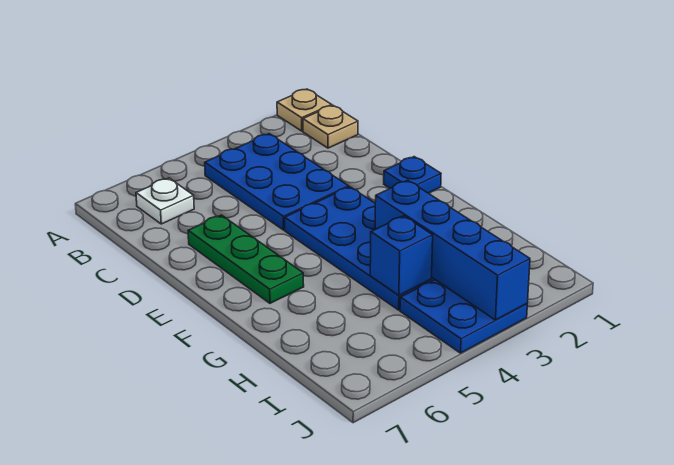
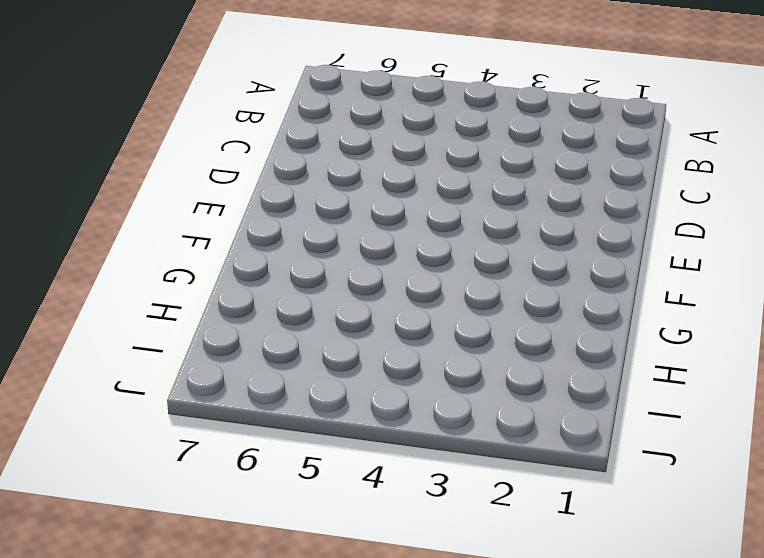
none -> tan plate A1 level 1
none -> tan plate B1 level 1

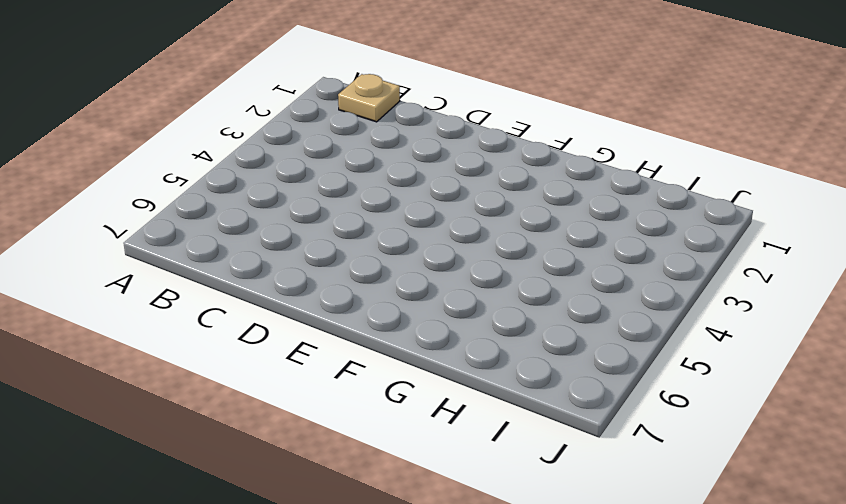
none -> tan plate A1 level 1
none -> blue plate B3:D4 level 1

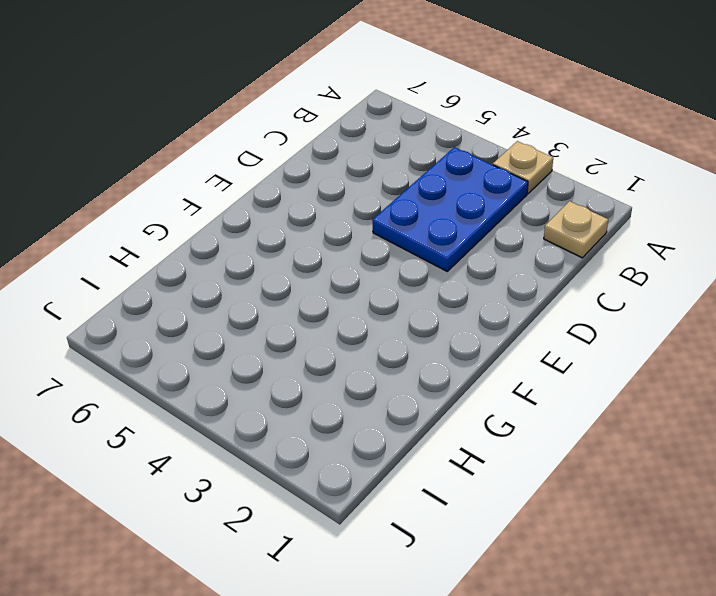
tan plate A3 level 1 -> tan plate A1 level 1
none -> white plate B6 level 1
none -> green plate D6:F6 level 1

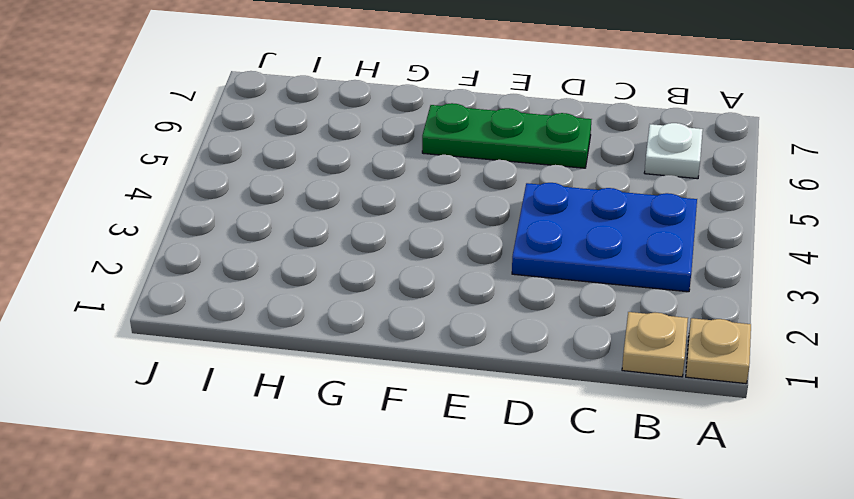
none -> blue plate E1 level 1
none -> blue plate E3:H4 level 1

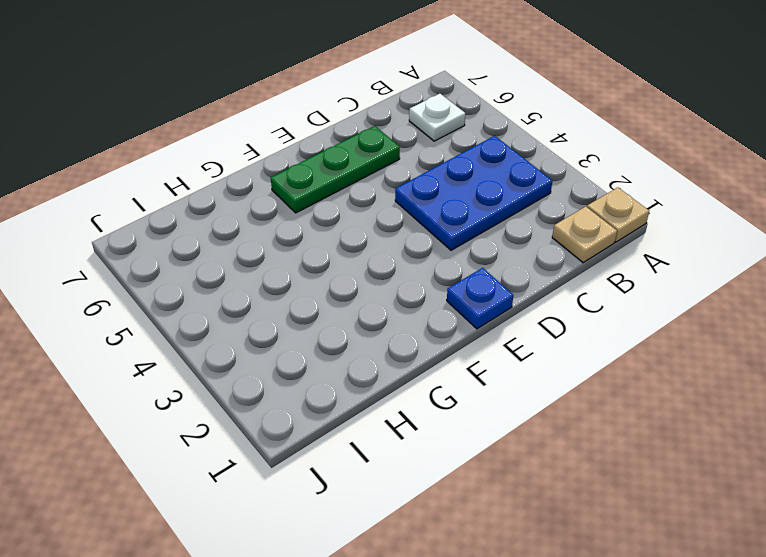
none -> blue plate E3:H4 level 1
none -> blue plate I3:J4 level 1

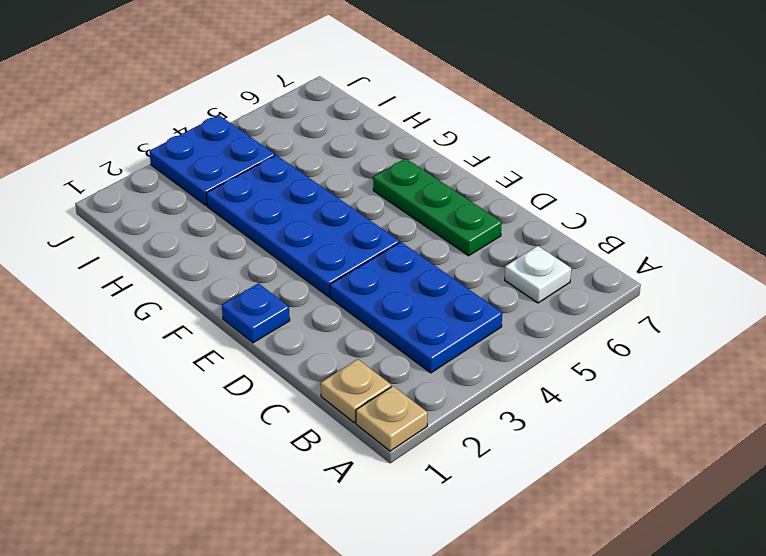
none -> blue brick G3:J3 level 2
none -> blue brick H4 level 2

